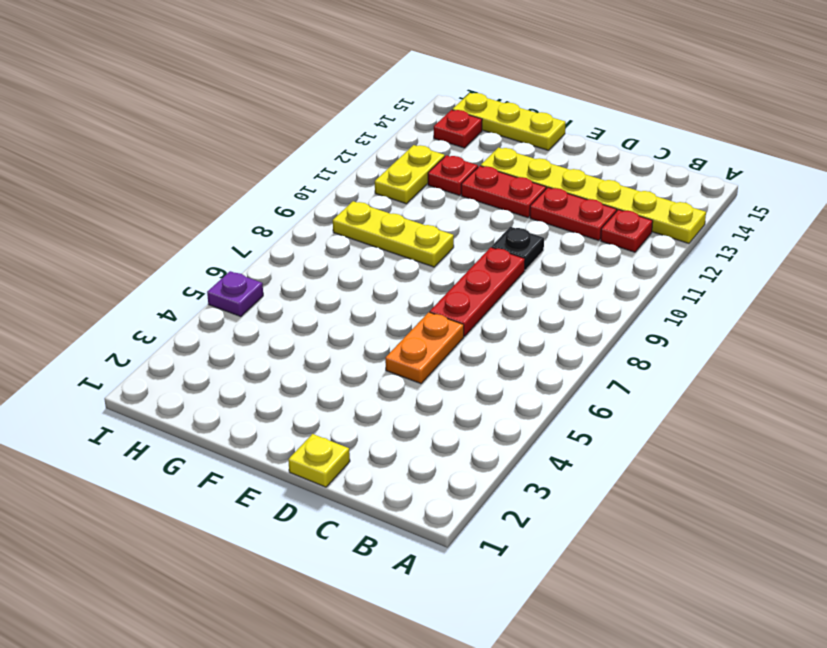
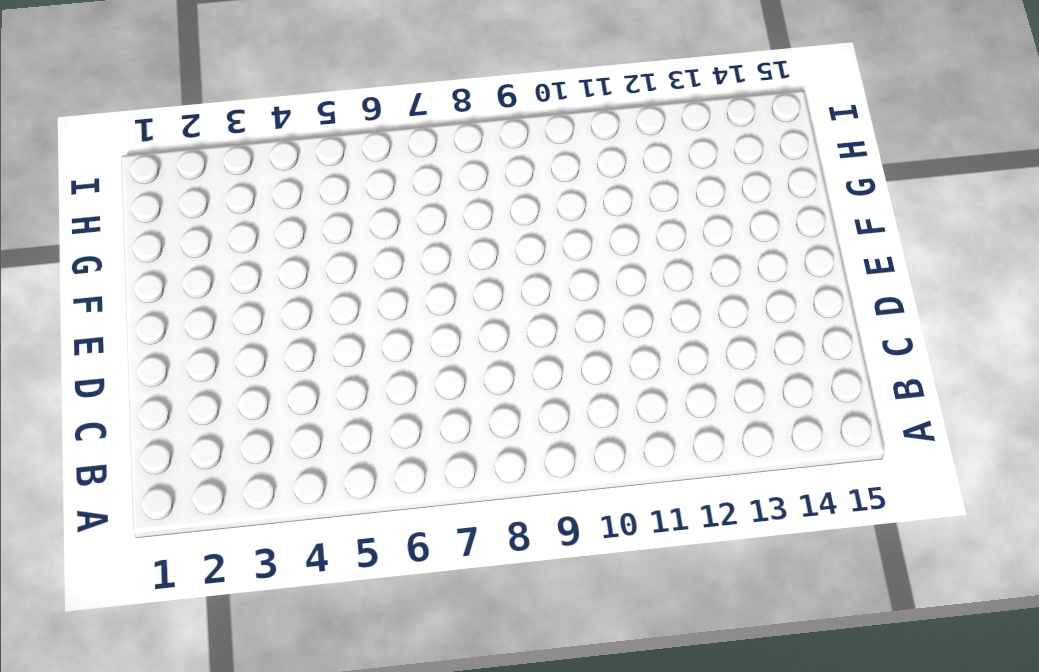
none -> yellow plate A13:F13 level 1
none -> red plate B12 level 1
none -> red plate C12:D12 level 1

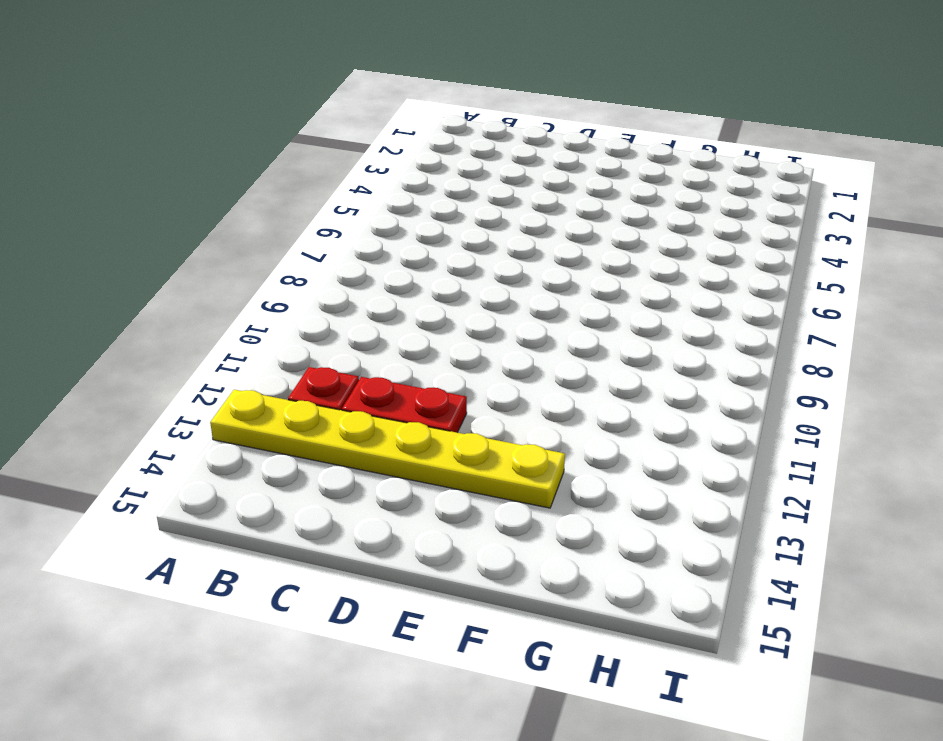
none -> yellow plate D1 level 1
none -> orange plate D5:D6 level 1
none -> red plate D7:D9 level 1

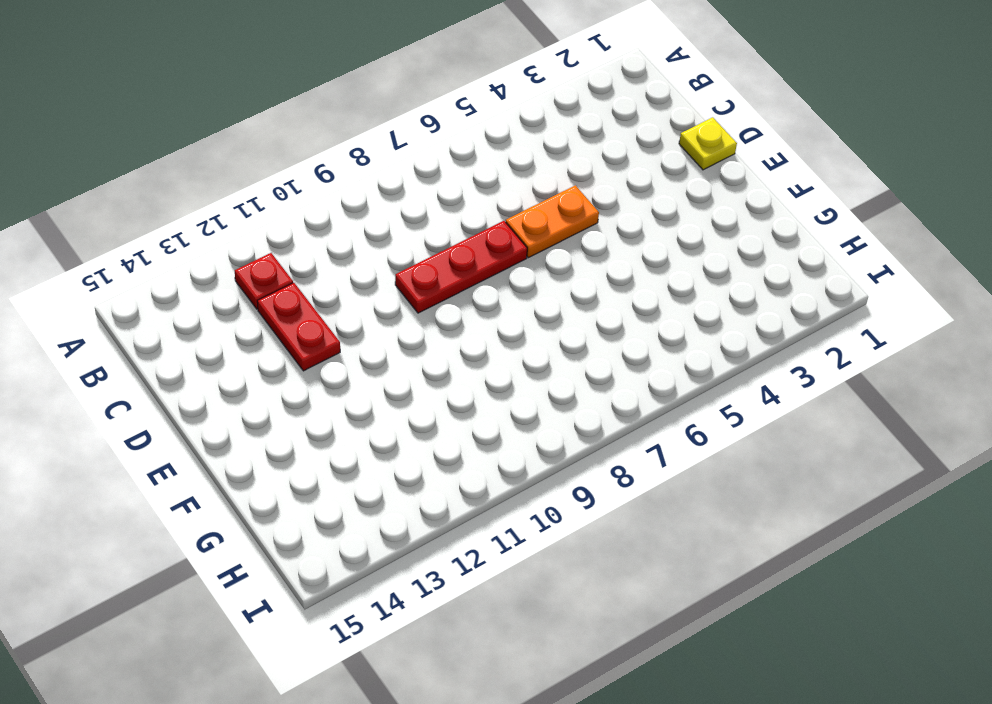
none -> yellow plate A13:F13 level 1
none -> black plate D10 level 1
none -> red plate E12:F12 level 1

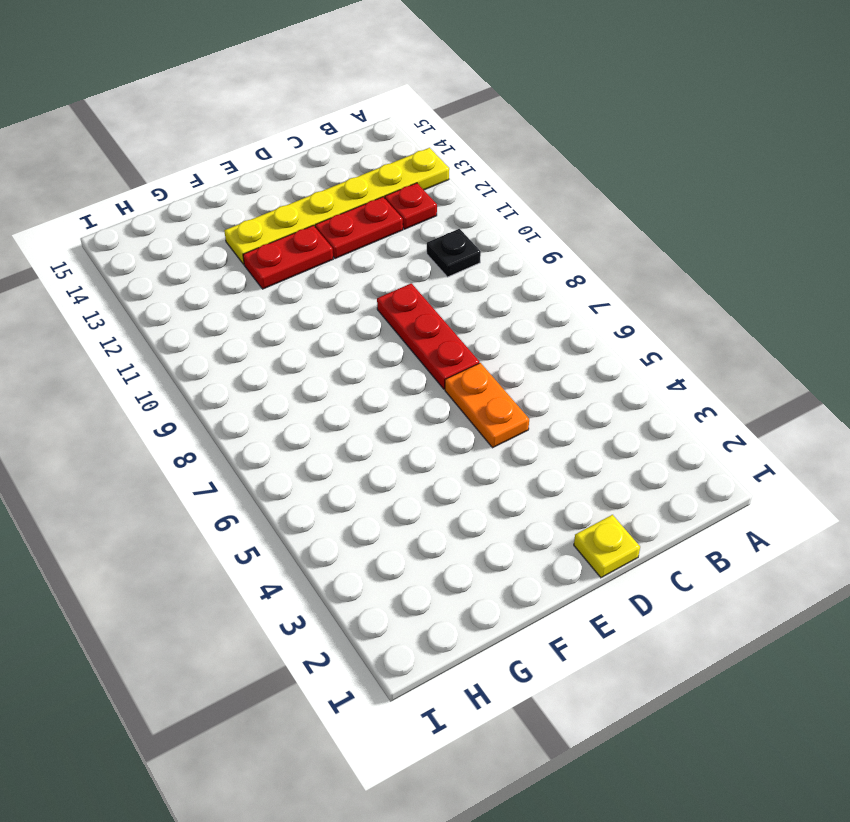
black plate B10 level 1 -> black plate D10 level 1
none -> yellow plate F9:H9 level 1
none -> yellow plate F15:H15 level 1
none -> red plate G12 level 1

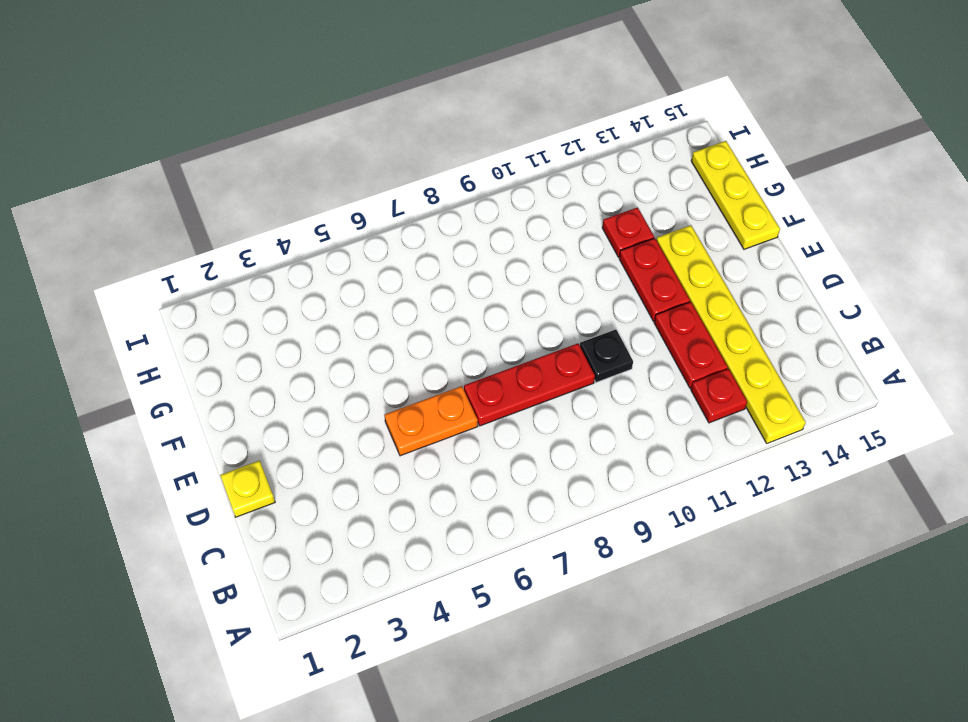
none -> yellow plate F9:H9 level 1
none -> yellow plate H11:H12 level 1
none -> red plate H14 level 1

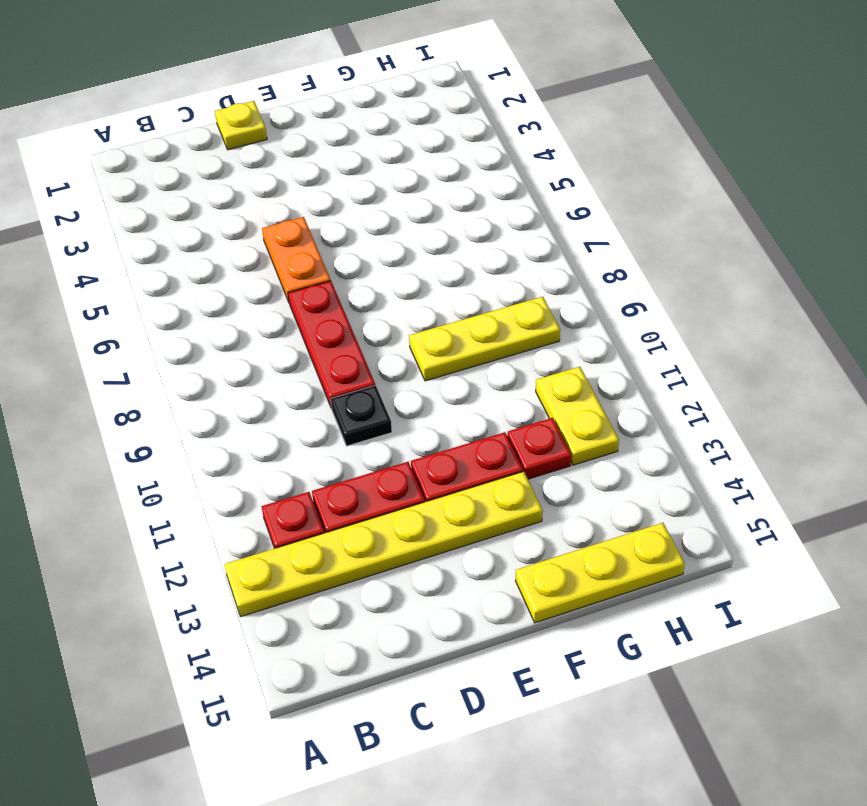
none -> red plate H14 level 1
none -> purple plate I5 level 1

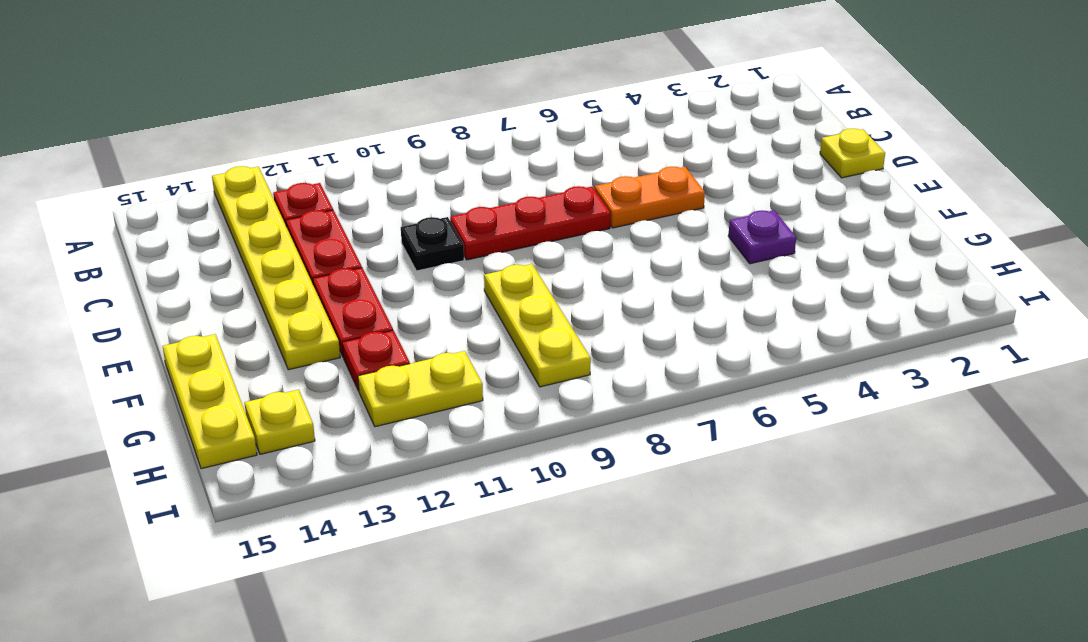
purple plate F4 level 1 -> purple plate I5 level 1
yellow plate H14 level 1 -> red plate H14 level 1

